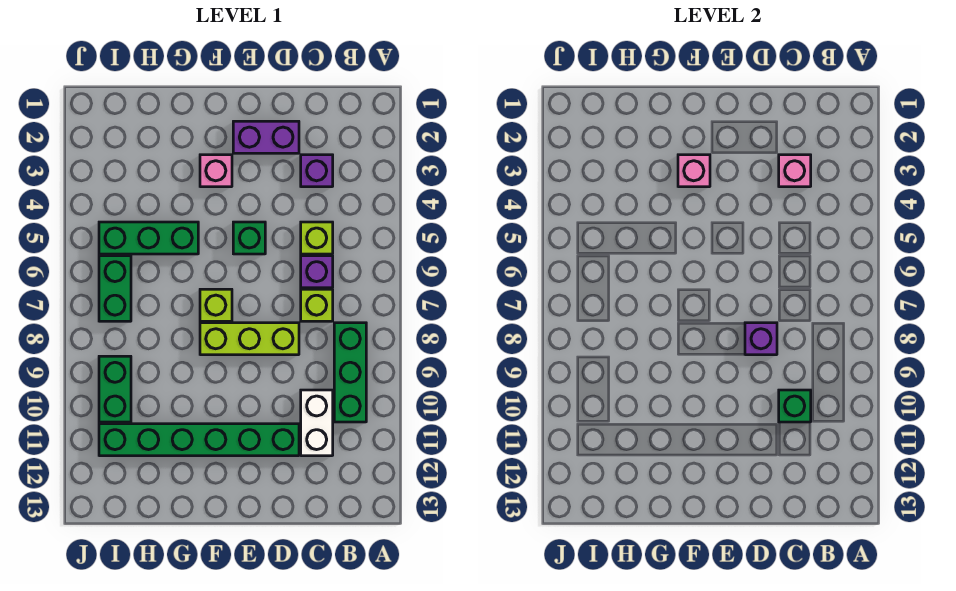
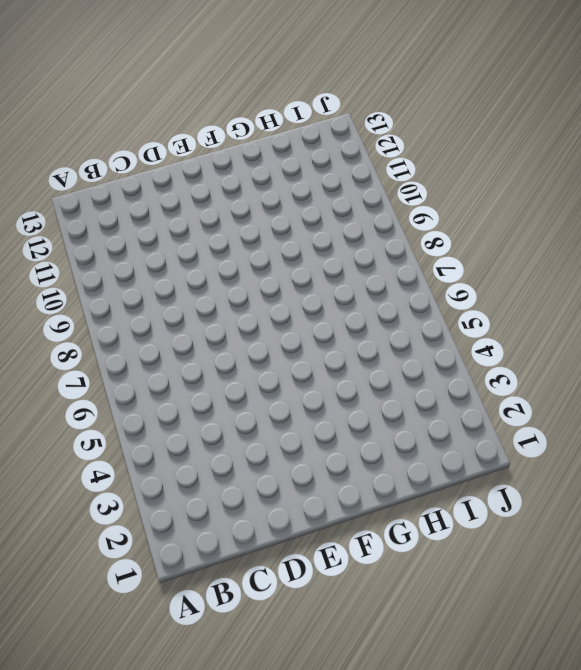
none -> green brick B8:B10 level 1
none -> purple brick C3 level 1
none -> lime brick C5 level 1

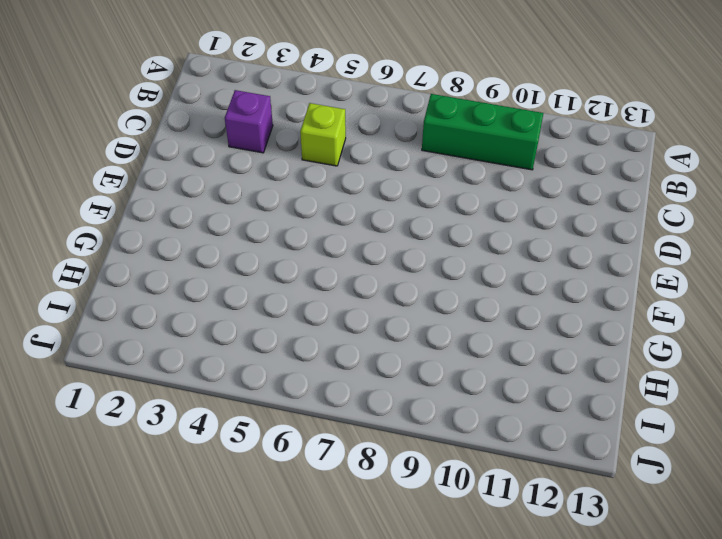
none -> purple brick C6 level 1
none -> lime brick C7 level 1
none -> white brick C10:C11 level 1

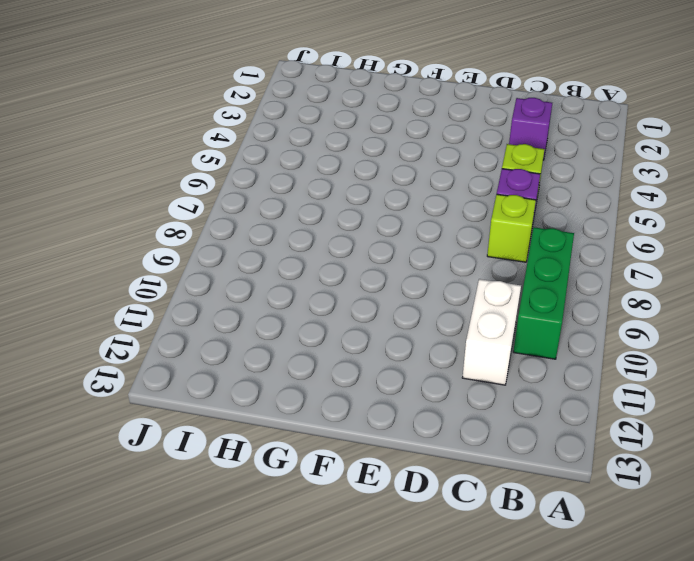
none -> purple brick D2:E2 level 1
none -> lime brick D8:F8 level 1
none -> green brick D11:I11 level 1

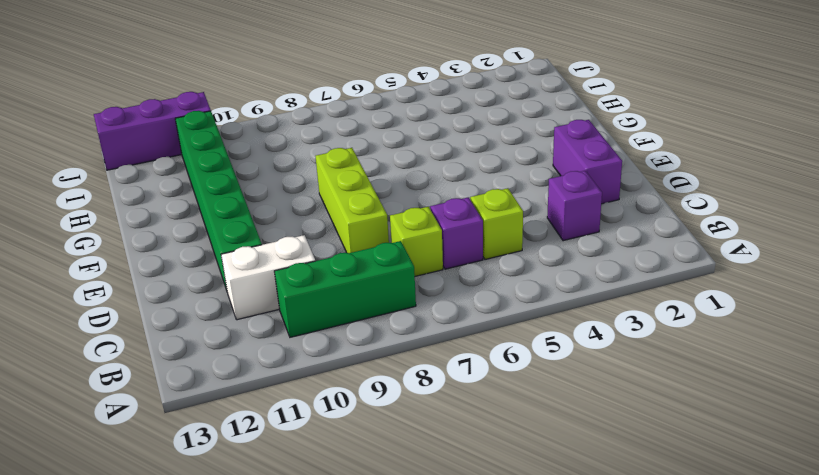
purple brick J11:J13 level 1 -> none
none -> green brick E5 level 1
none -> pink brick F3 level 1
none -> lime brick F7 level 1

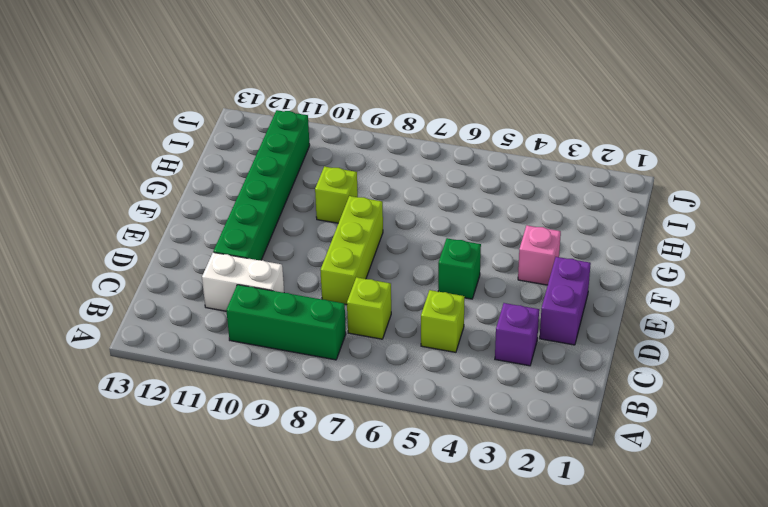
lime brick G9 level 1 -> lime brick F7 level 1
none -> purple brick C6 level 1
none -> green brick G5:I5 level 1
none -> green brick I6:I7 level 1

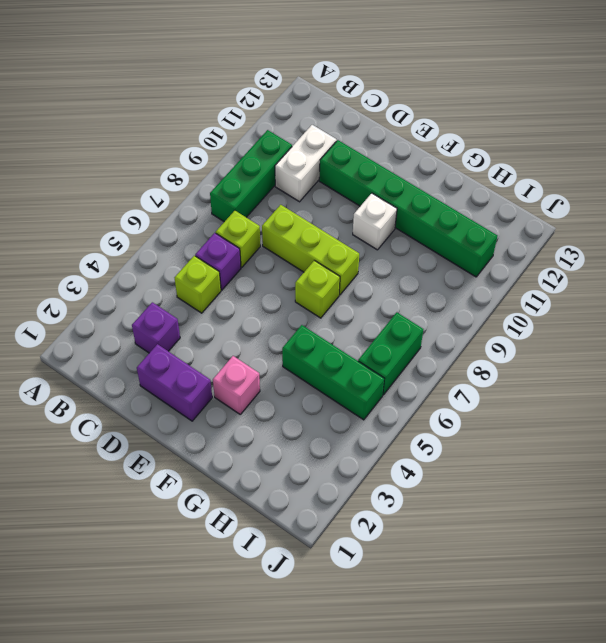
white brick F10 level 1 -> none
none -> green brick E5 level 1
none -> green brick I9:I10 level 1
none -> pink brick C3 level 2

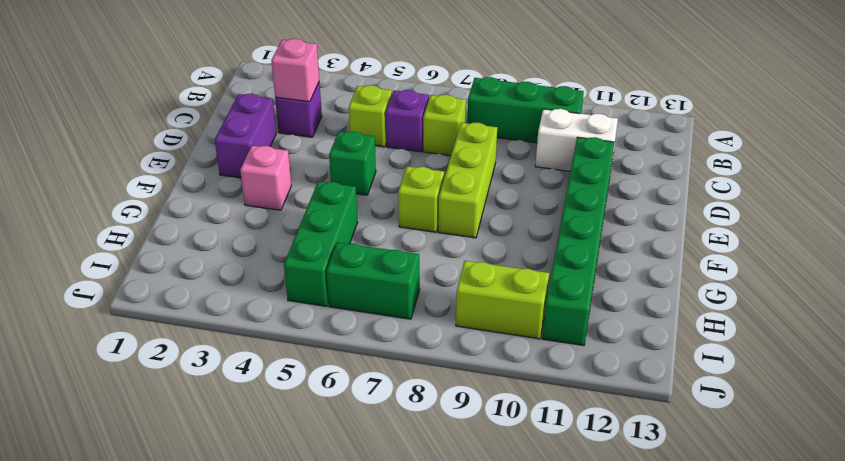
lime brick I9:I10 level 1 -> green brick I9:I10 level 1
none -> green brick C10 level 2
none -> purple brick D8 level 2
none -> pink brick F3 level 2

